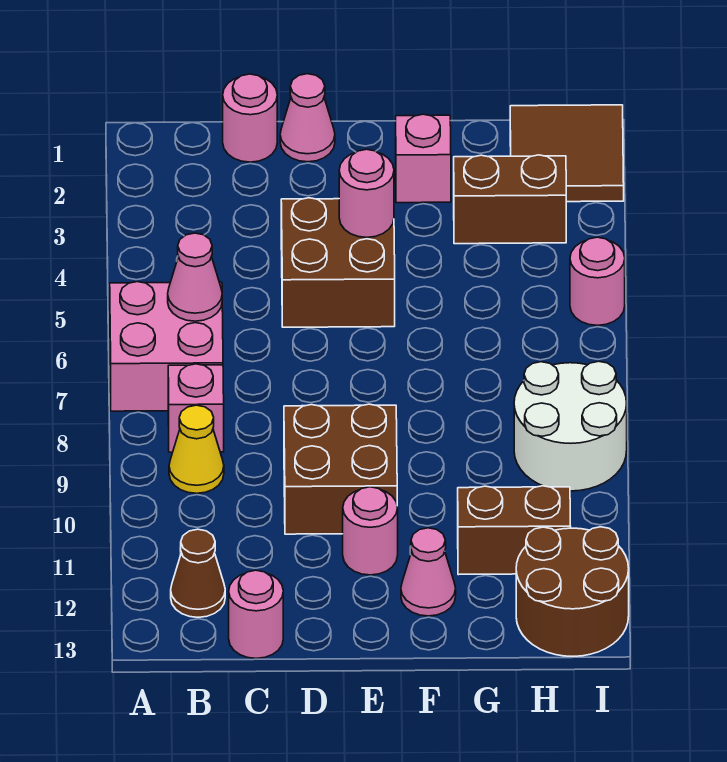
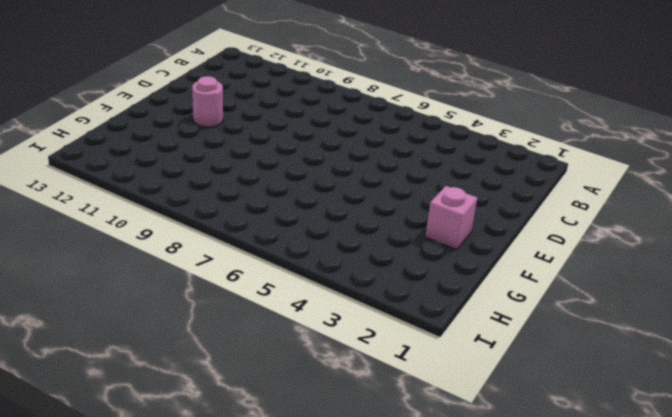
none -> pink brick A6:B7 level 1
none -> pink brick B8 level 1
none -> yellow cone B9 level 1

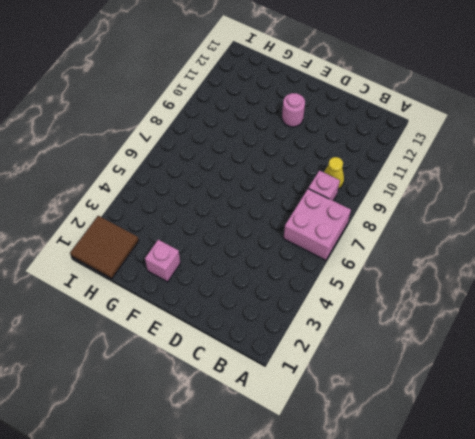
none -> brown cone B12 level 1
none -> pink round brick C1 level 1
none -> pink round brick C13 level 1

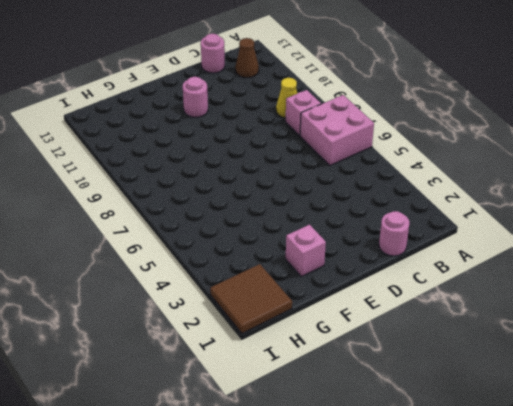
none -> pink cone D1 level 1
none -> brown brick D4:E5 level 1
none -> brown brick D9:E10 level 1

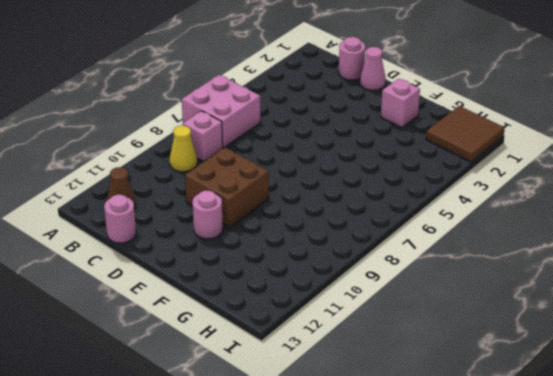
none -> brown brick D4:E5 level 1
none -> pink cone F12 level 1
none -> brown brick G3:H3 level 1

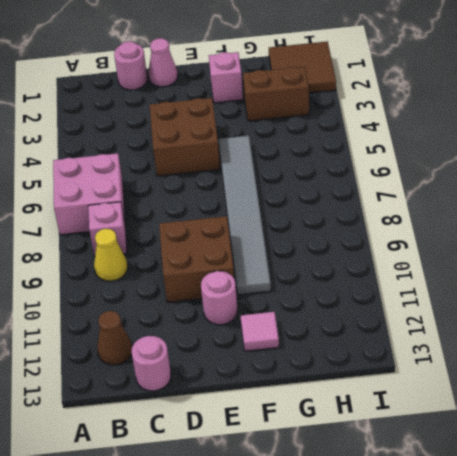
grey tile F5:F10 level 1 -> none
pink tile F12 level 1 -> pink cone F12 level 1
none -> brown brick G11:H11 level 1
none -> white round brick H8:I9 level 1
none -> brown round brick H12:I13 level 1

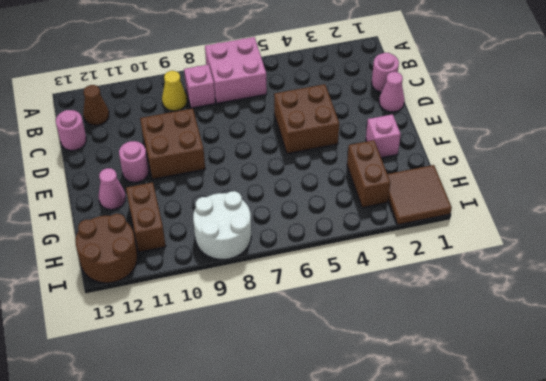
none -> pink round brick I5 level 1
none -> pink cone B6 level 2
none -> pink round brick E4 level 2

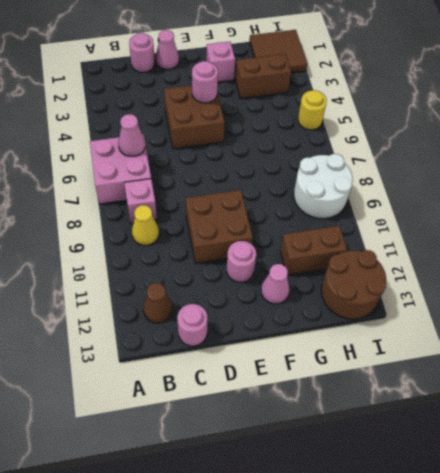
yellow round brick I5 level 1 -> pink round brick I5 level 1

